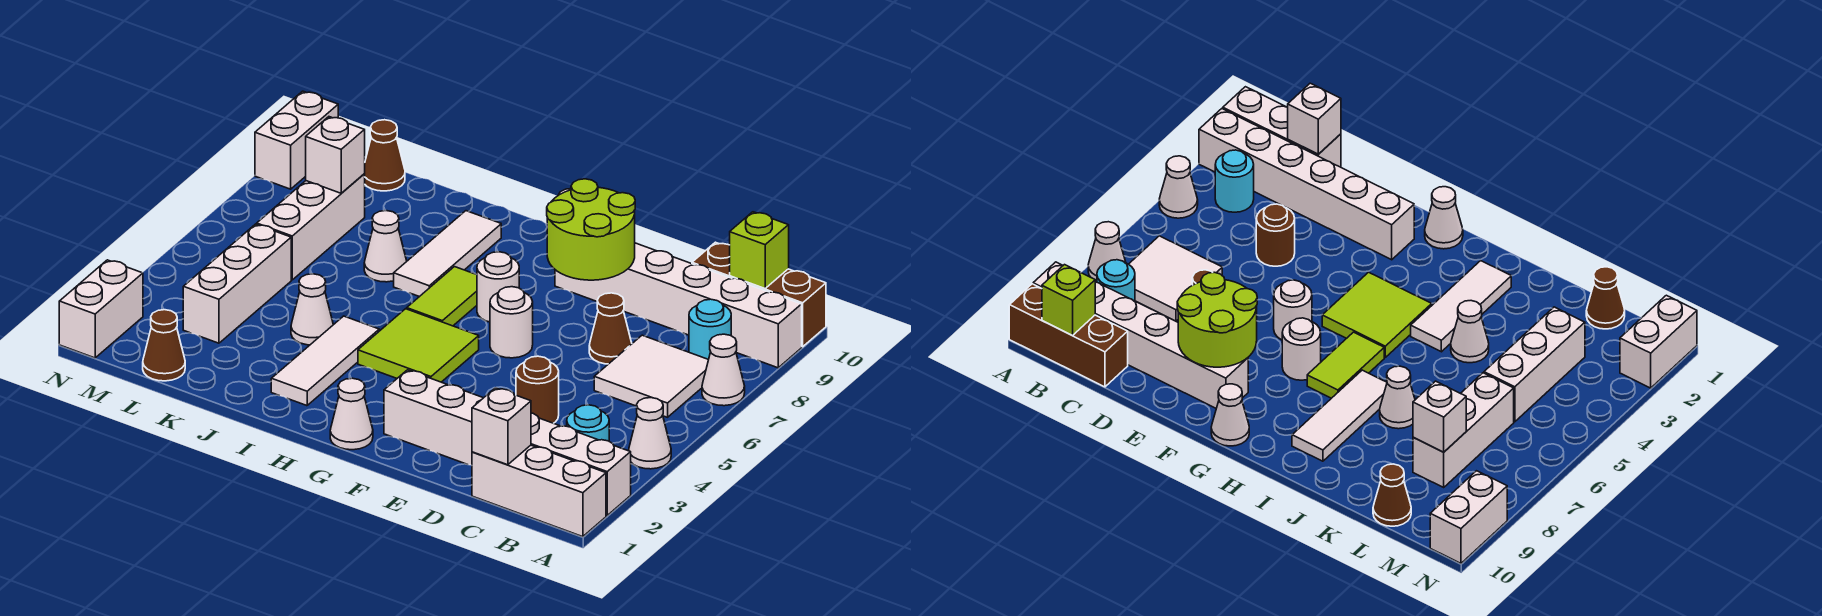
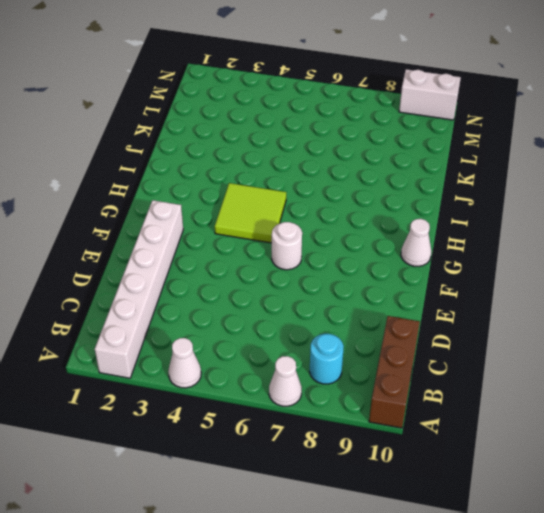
none -> white brick A1:C1 level 1
none -> white brick A9:F9 level 1
none -> cyan round brick B3 level 1
none -> white tile B6:C7 level 1

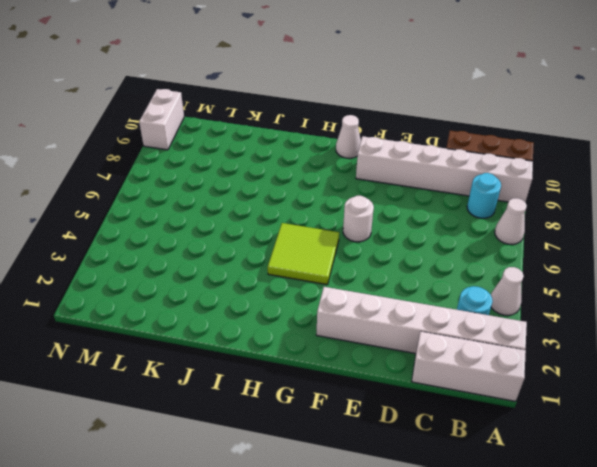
none -> white tile B6:C7 level 1
none -> brown round brick D4 level 1
none -> brown cone D7 level 1
none -> white cone G1 level 1

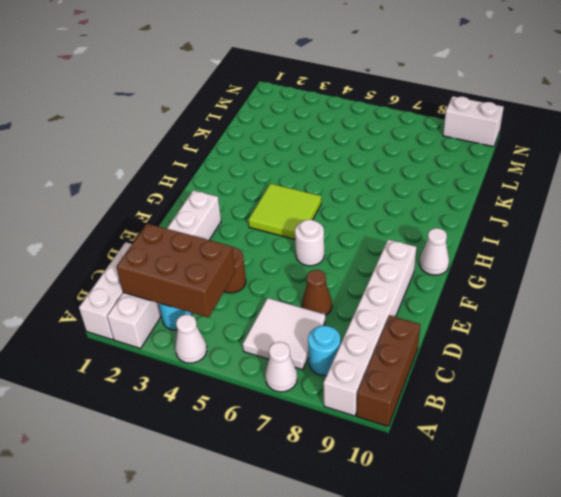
brown brick B2:C4 level 2 -> none
none -> white cone G1 level 1
none -> white round brick G7 level 1
none -> lime tile H6:H7 level 1
none -> white tile I2:I4 level 1

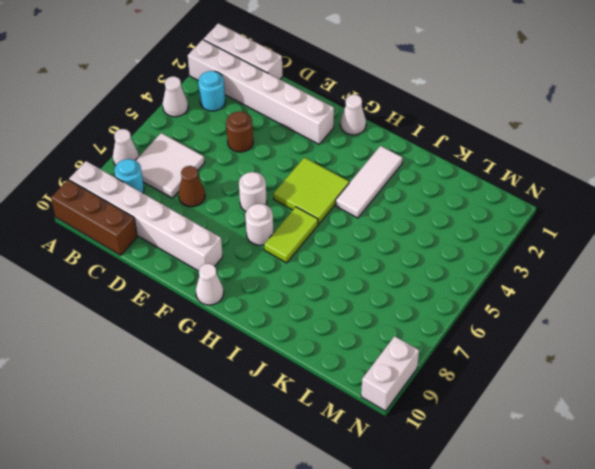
none -> white tile I7:I9 level 1
none -> white cone J4 level 1
none -> white cone J7 level 1
none -> brown cone L1 level 1

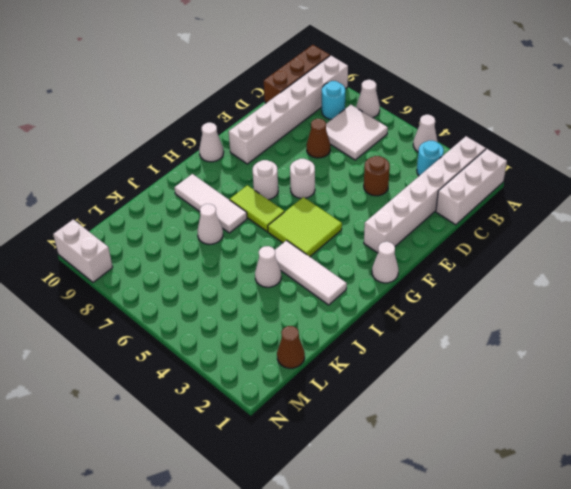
none -> white brick L3:L5 level 1
none -> white brick L6:L8 level 1
none -> brown cone L10 level 1
none -> white brick N1:N2 level 1

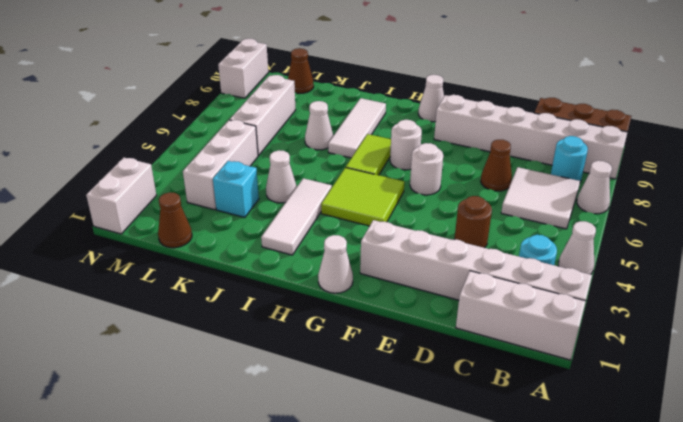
cyan brick K3 level 1 -> none
none -> lime brick B10 level 2
none -> white brick C1 level 2
none -> lime round brick E8:F9 level 2
none -> white brick L8 level 2

